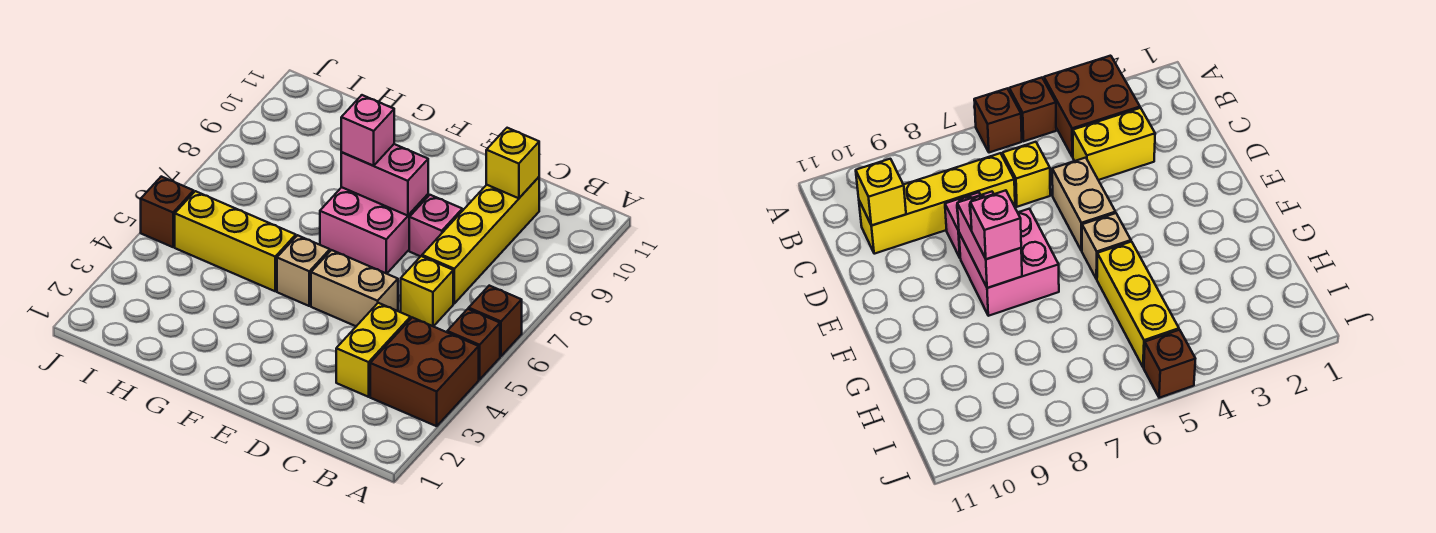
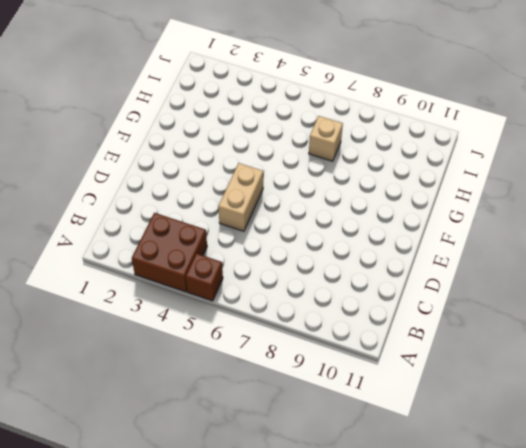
tan brick H7 level 1 -> tan brick F5 level 1
none -> brown brick A6 level 1
none -> yellow brick C3:C4 level 1
none -> yellow brick C6 level 1

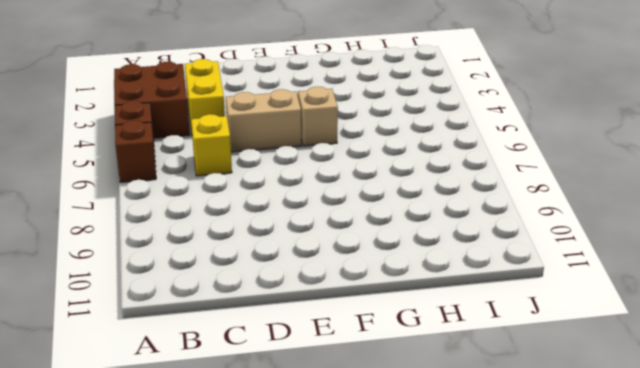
none -> yellow brick C7:C10 level 1
none -> pink brick D8 level 1
none -> pink brick E7:F8 level 1

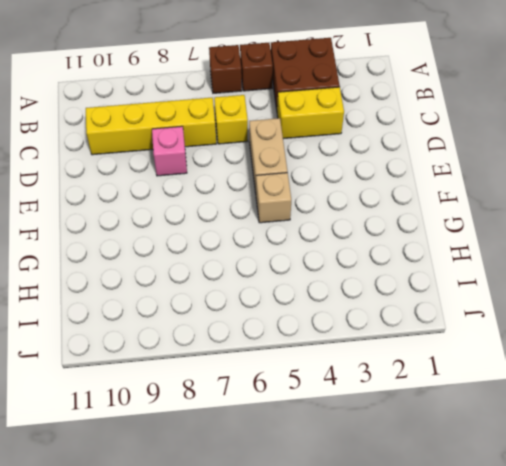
none -> pink brick E7:F8 level 1
none -> yellow brick G5:I5 level 1
none -> brown brick J5 level 1

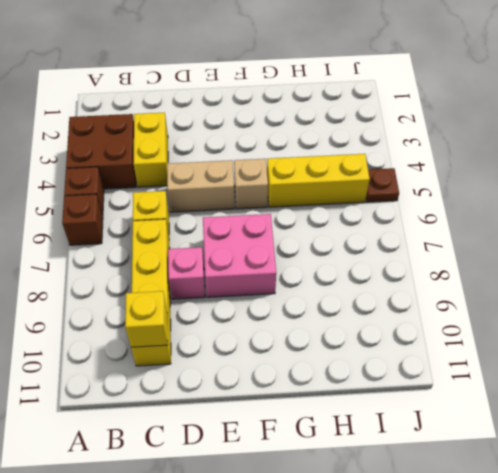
brown plate J5 level 1 -> brown brick J5 level 1
none -> pink brick E8:F8 level 2
none -> pink brick F8 level 3

